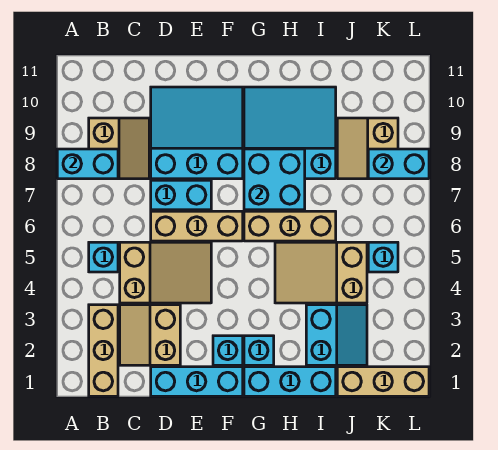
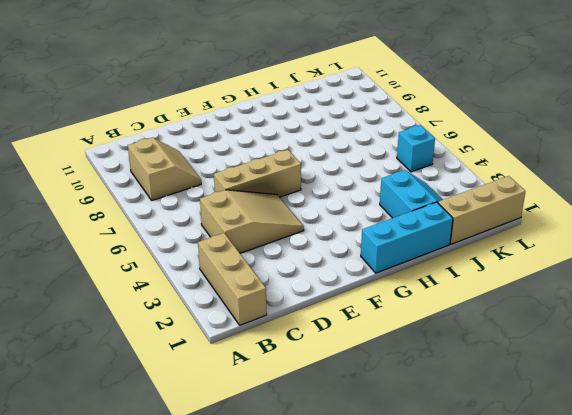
none -> cyan brick B5 level 1
none -> tan slope C2:D3 level 1 top D
none -> cyan brick D1:F1 level 1

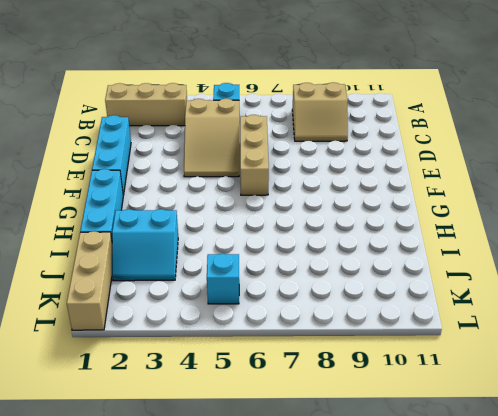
none -> tan slope C2:D3 level 1 top D
none -> cyan brick D7:E7 level 1
none -> cyan slope D8:F10 level 1 top 8

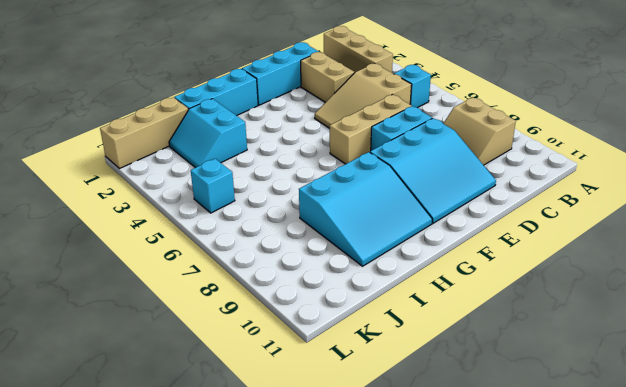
none -> cyan brick F2 level 1
none -> cyan brick G2 level 1
none -> tan brick G6:I6 level 1

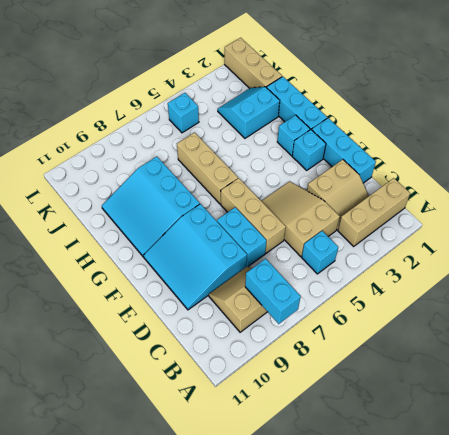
none -> tan slope H4:J5 level 1 top J
none -> tan slope J8:K9 level 1 top K
none -> cyan brick G7:H8 level 2

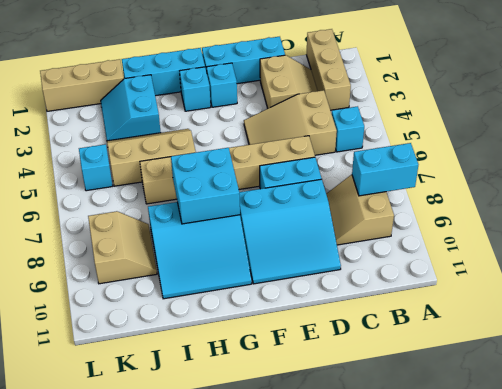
tan slope H4:J5 level 1 top 5 -> tan slope H4:J5 level 1 top J
none -> cyan brick K8:L8 level 2

